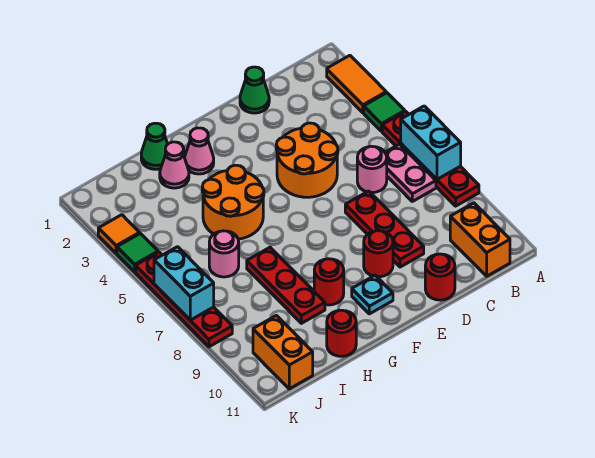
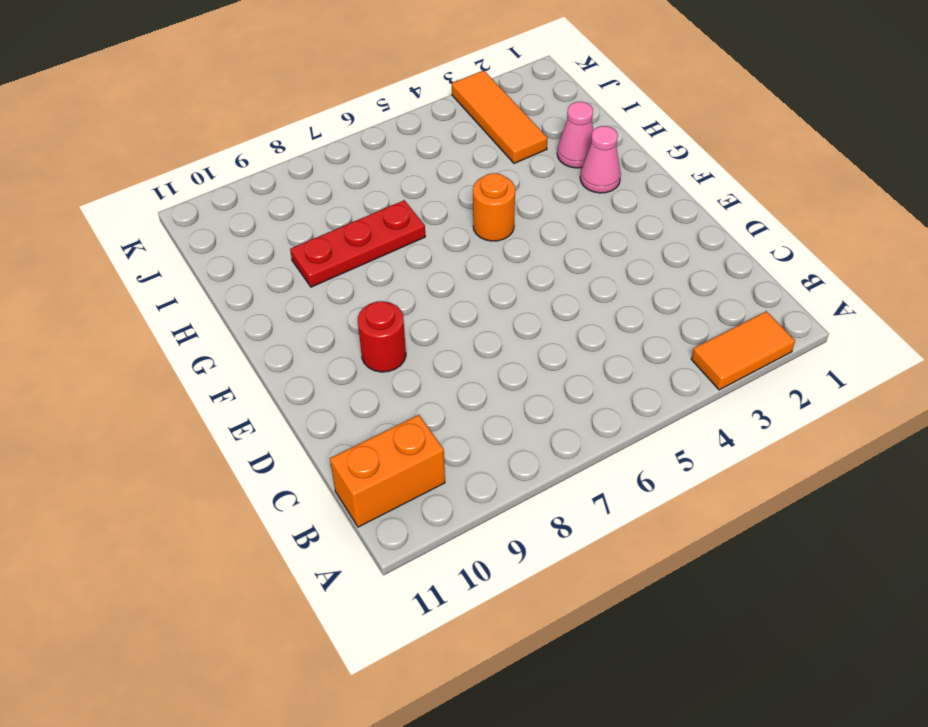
orange round brick G5 level 1 -> orange round brick G4:H5 level 1
orange tile I3:K3 level 1 -> orange tile K3 level 1
none -> green tile A4 level 1
none -> red plate A5:A8 level 1
none -> pink plate B6:B7 level 1

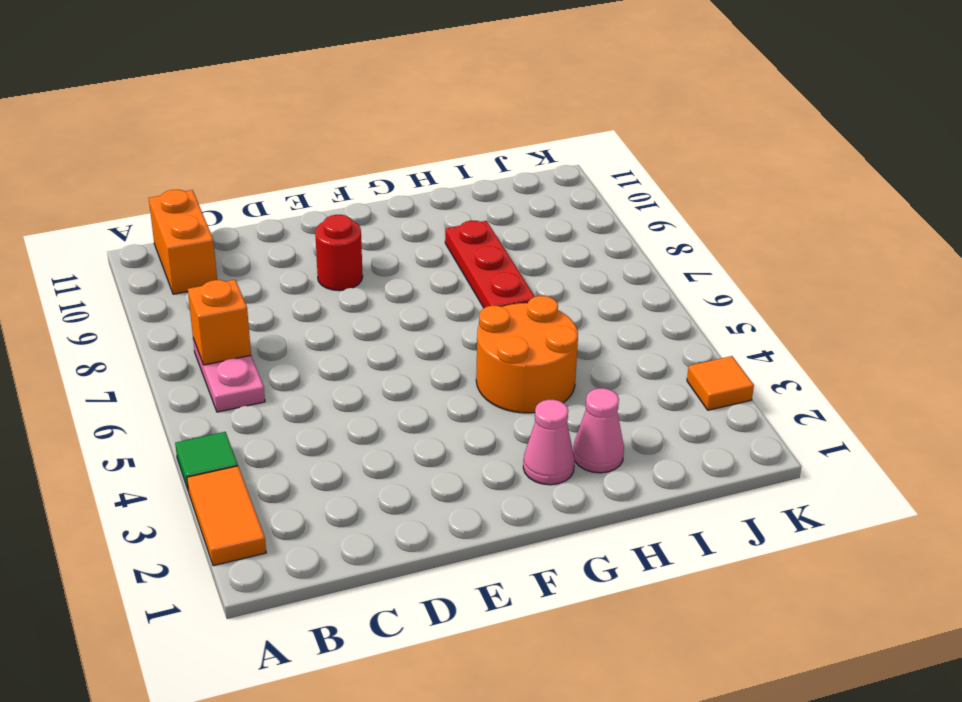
orange brick B7 level 2 -> none
none -> red plate A5:A8 level 1
none -> pink round brick C6 level 1
none -> green cone D1 level 1

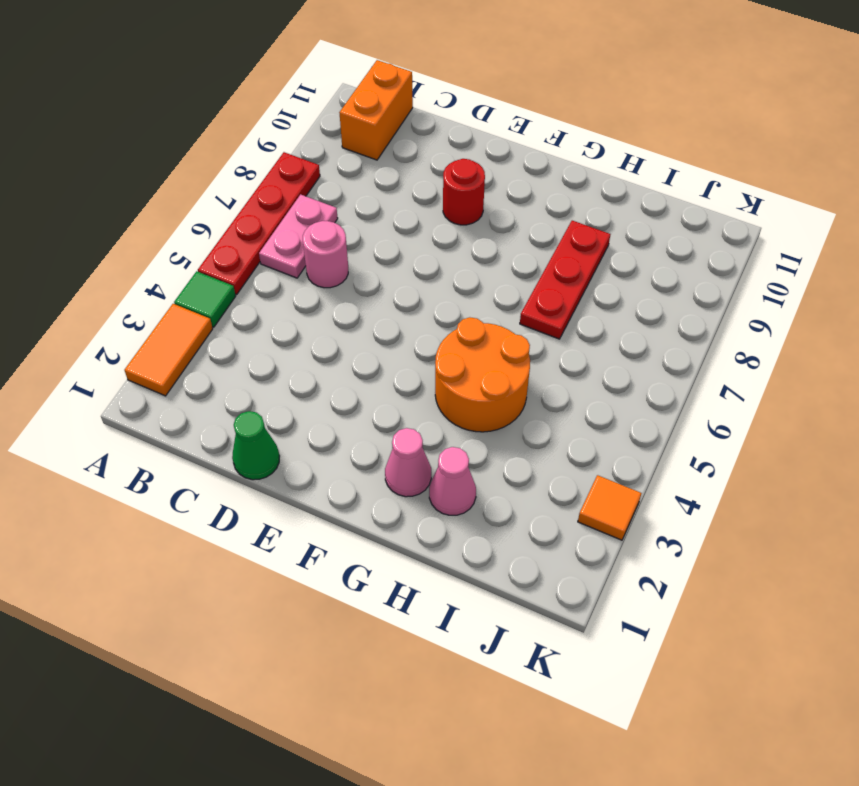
none -> orange round brick D4:E5 level 1
none -> red plate D7:D9 level 1
none -> red round brick D11 level 1

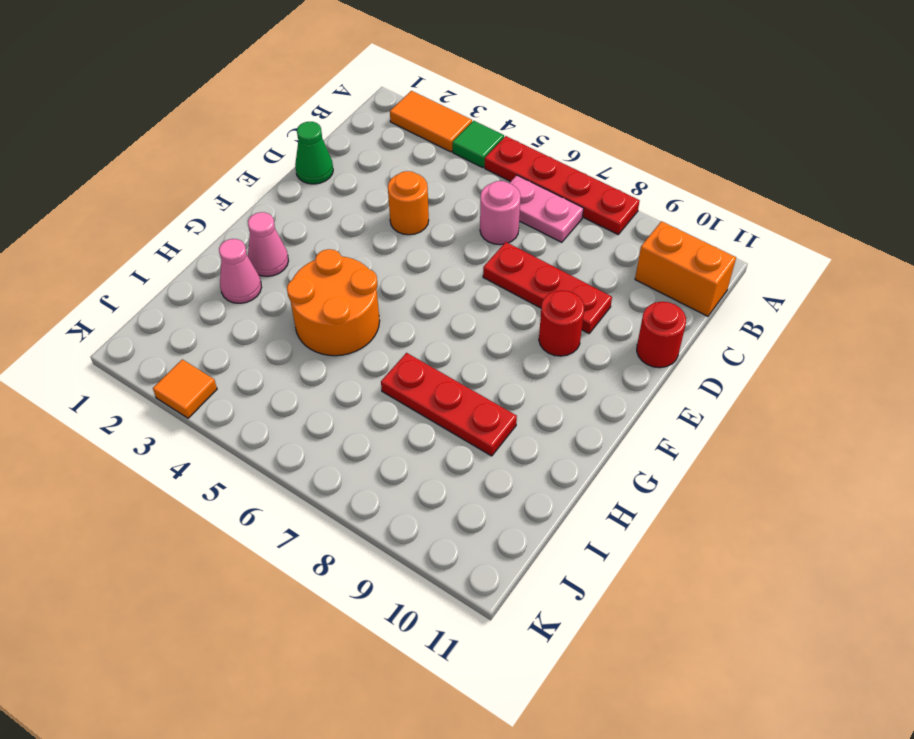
orange round brick D4 level 1 -> orange round brick D4:E5 level 1
none -> cyan plate F10 level 1
none -> red round brick G9 level 1
none -> green cone H1 level 1

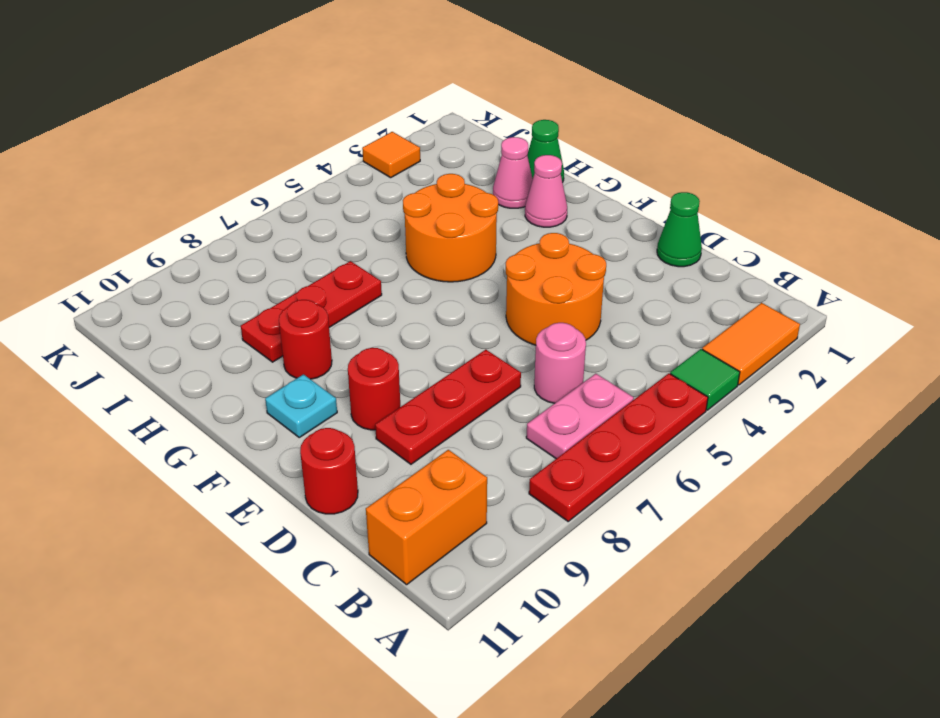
none -> red round brick H11 level 1
none -> pink round brick I6 level 1
none -> orange brick J10:J11 level 1

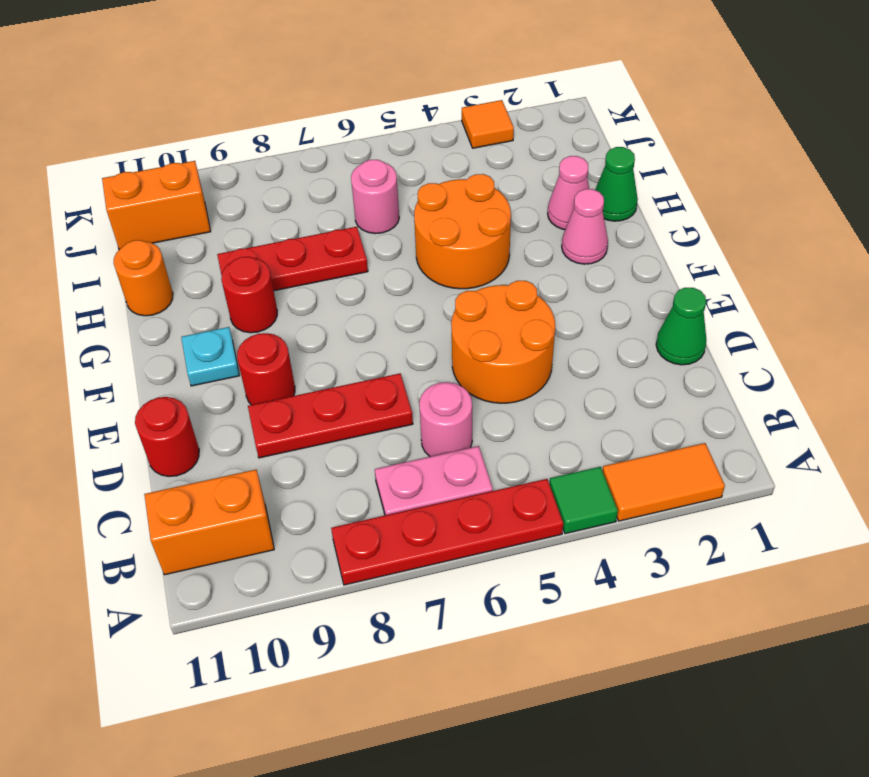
orange round brick H11 level 1 -> red round brick H11 level 1
none -> green tile K4 level 1
none -> red plate K5:K8 level 1
none -> cyan brick A6:A7 level 2

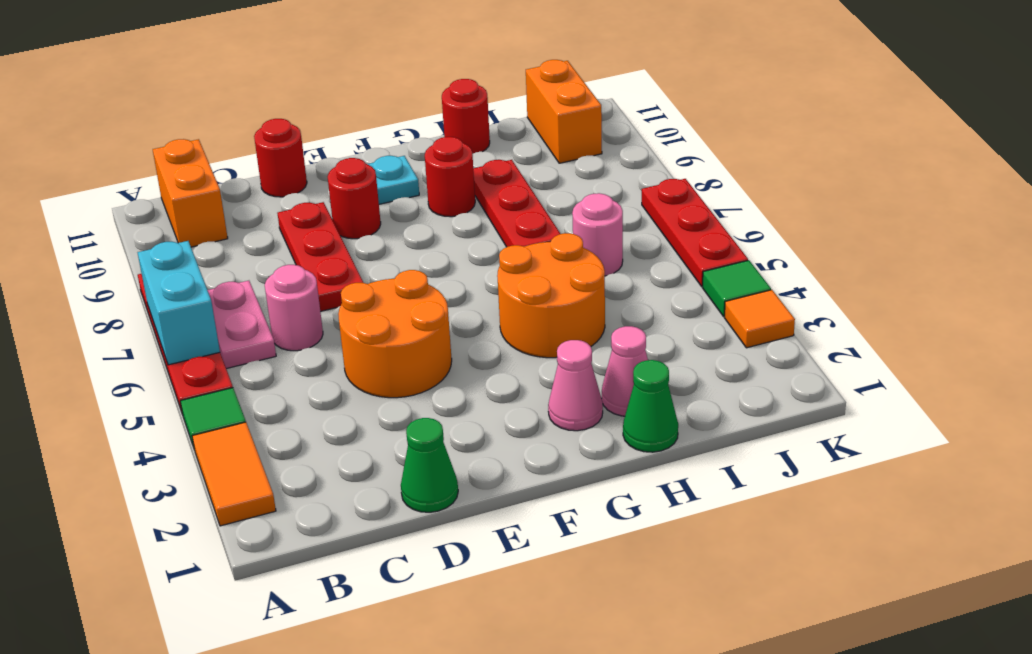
red plate K5:K7 level 1 -> red plate K5:K8 level 1
none -> cyan brick K6:K7 level 2

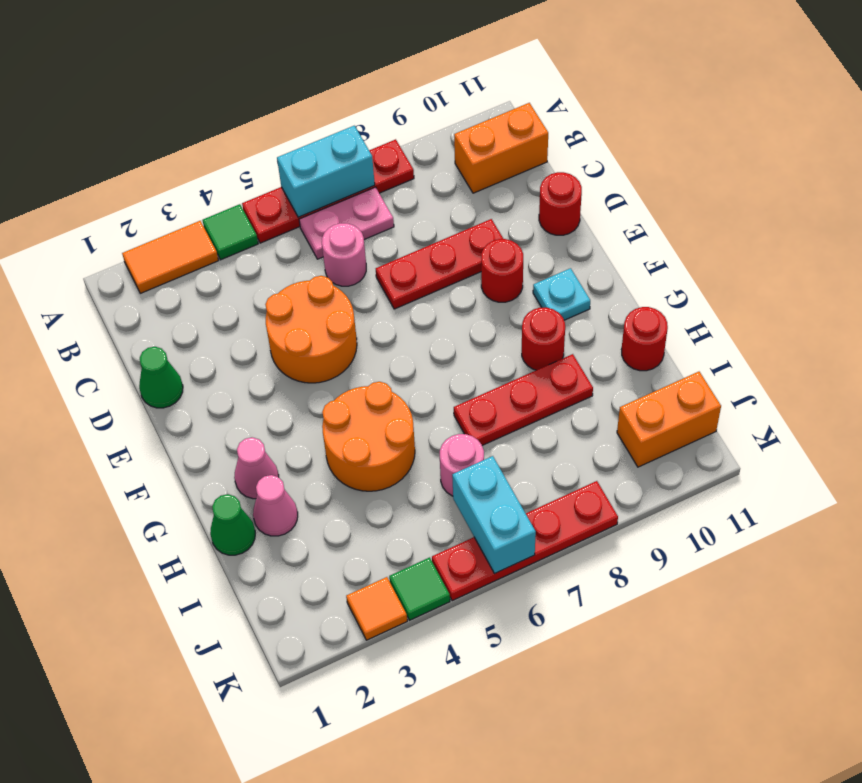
cyan brick J6:K6 level 2 -> cyan brick K6:K7 level 2

